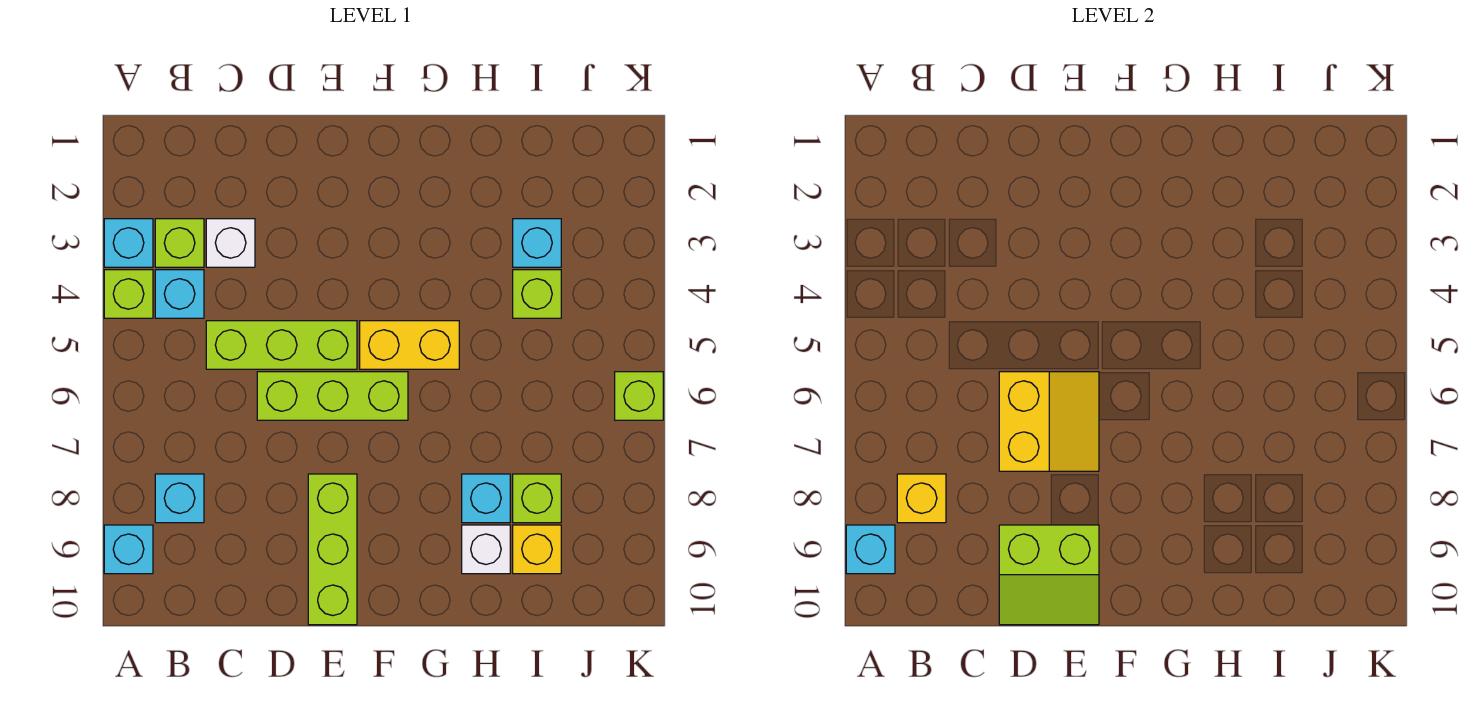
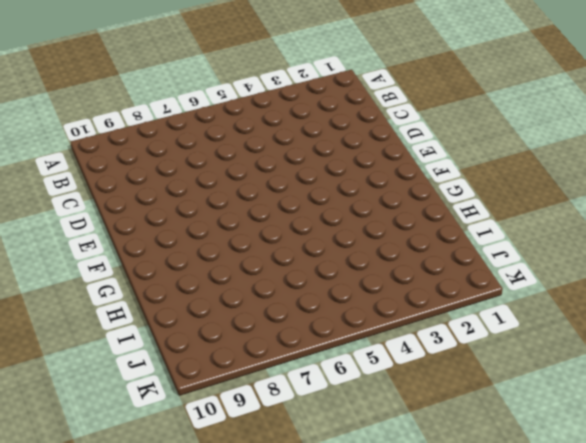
none -> cyan brick A3 level 1
none -> lime brick A4 level 1
none -> cyan brick A9 level 1

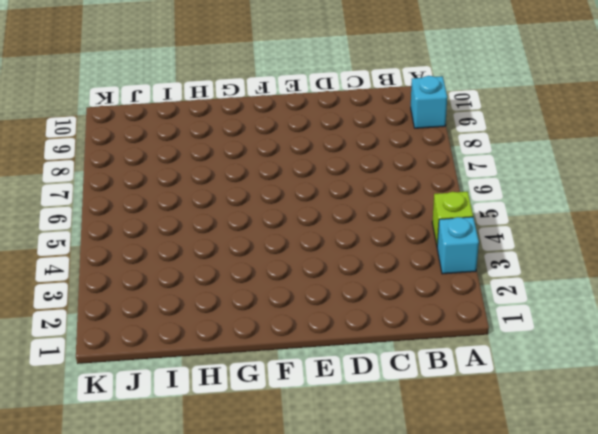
none -> lime brick B3 level 1
none -> cyan brick B4 level 1
none -> cyan brick B8 level 1

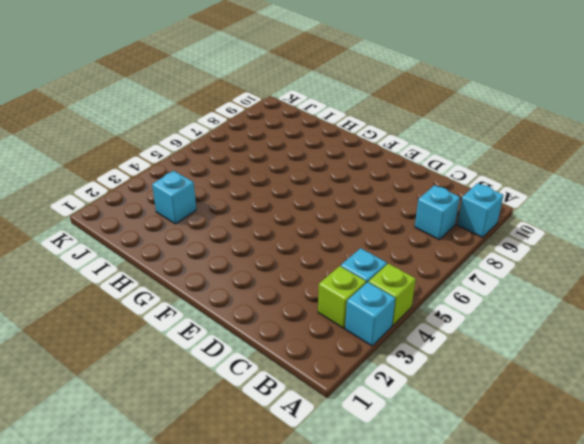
none -> white brick C3 level 1
none -> lime brick C5:E5 level 1
none -> lime brick D6:F6 level 1

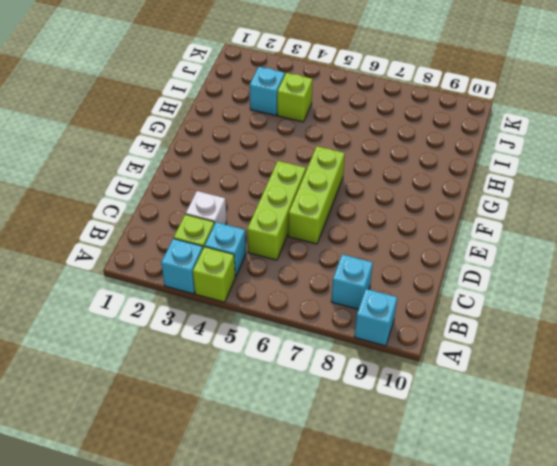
none -> lime brick E8:E10 level 1
none -> yellow brick F5:G5 level 1
none -> cyan brick H8 level 1

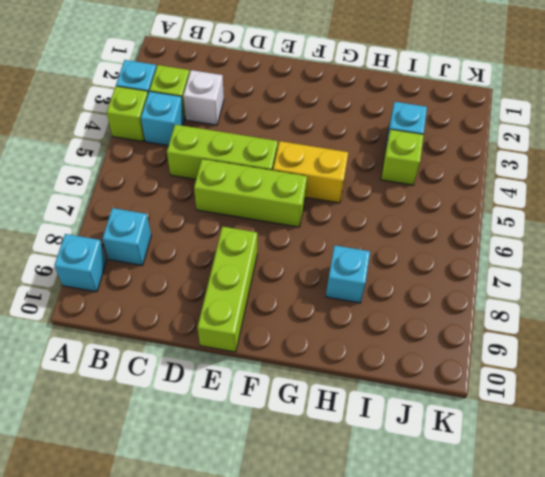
none -> white brick H9 level 1
none -> lime brick I8 level 1
none -> yellow brick I9 level 1

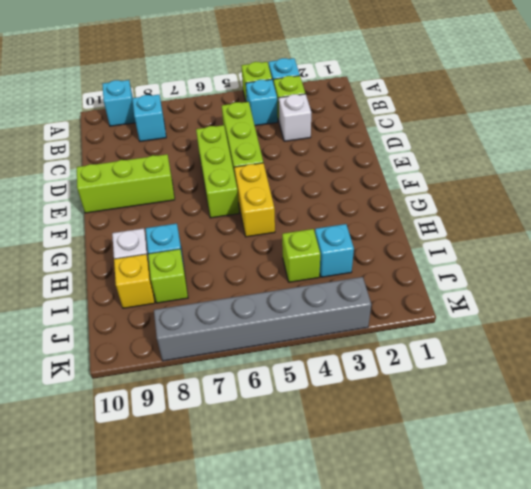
grey brick K3:K8 level 1 -> lime brick K6 level 1
none -> cyan brick A9 level 2
none -> yellow brick B8 level 2
none -> yellow slope D6:E7 level 2 top D

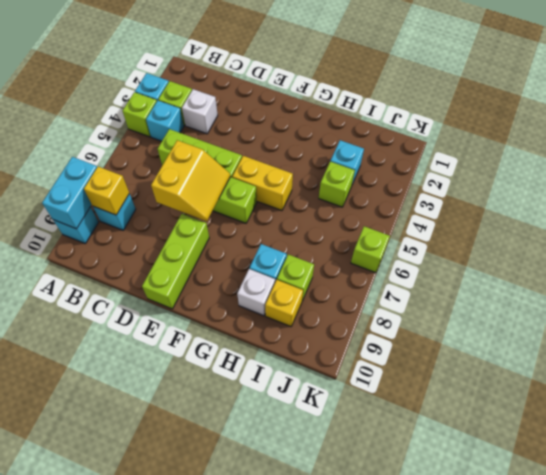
cyan brick A8:A9 level 2 -> cyan brick A9 level 2
none -> lime slope D9:E10 level 2 top 9

